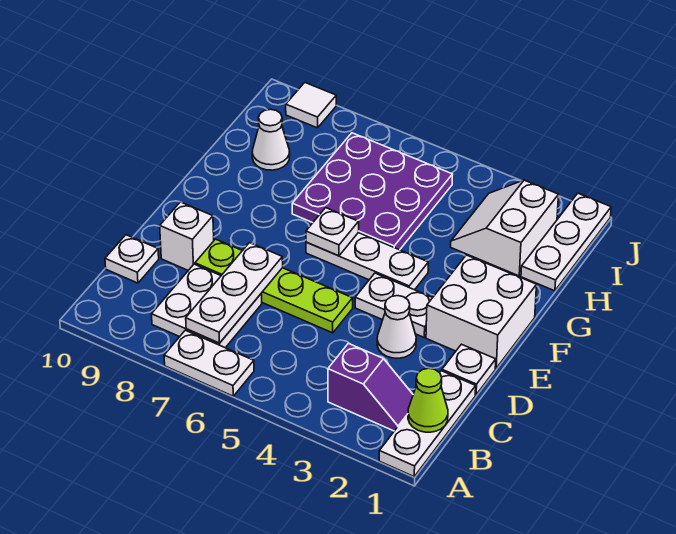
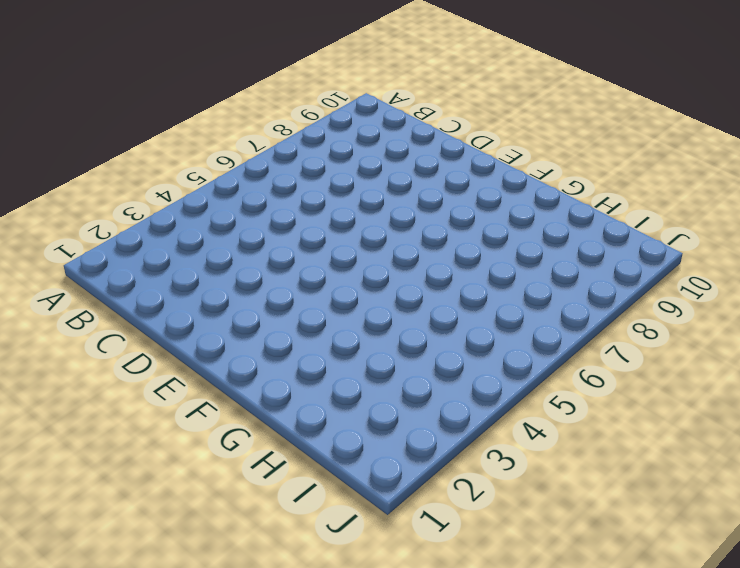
none -> white plate A1:C1 level 1
none -> white plate A6:A7 level 1
none -> purple slope B2:B3 level 1 top 3

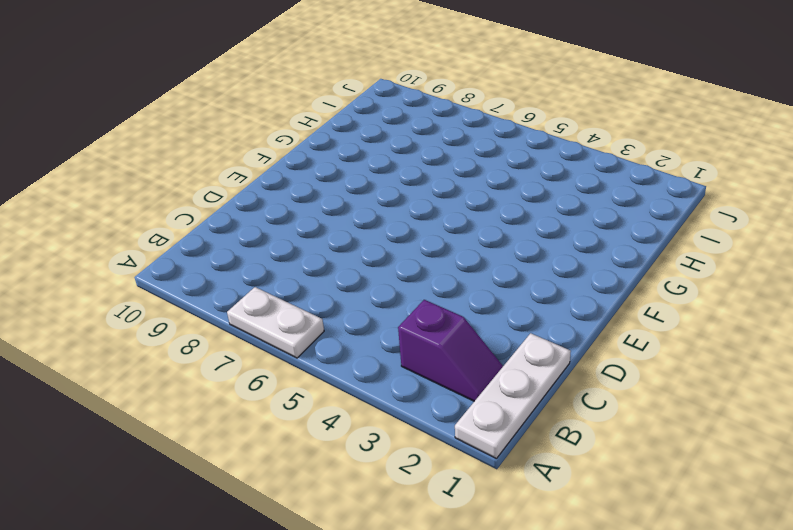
none -> white plate B7:C8 level 1
none -> white plate C10 level 1
none -> white plate D1 level 1

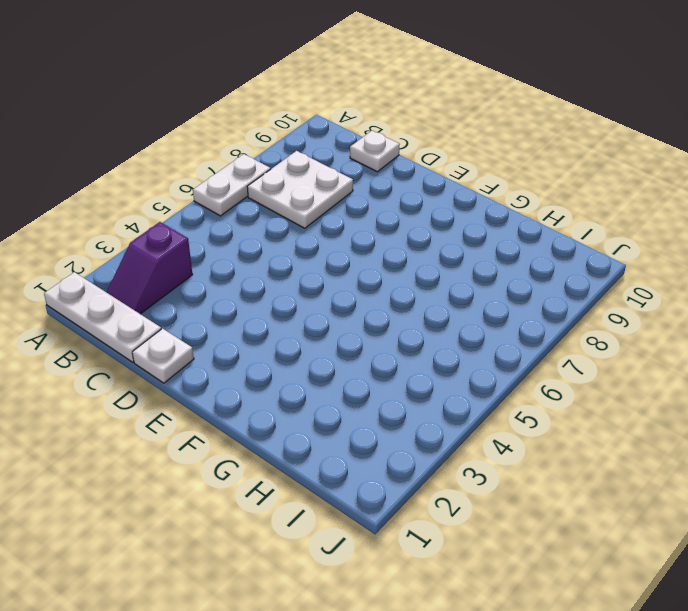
none -> white cone D3 level 1
none -> lime plate D5:D8 level 1
none -> white brick D9 level 1

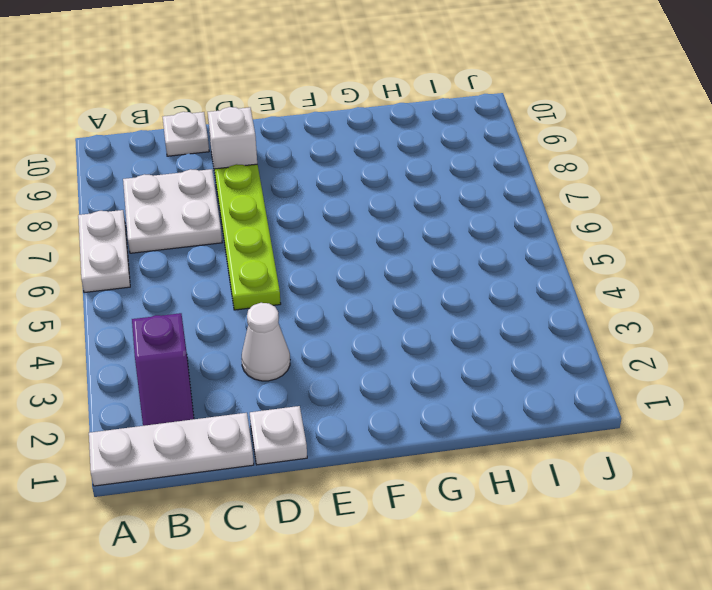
none -> white brick E1:F2 level 1
none -> white plate E3:E4 level 1
none -> white plate F4:F6 level 1

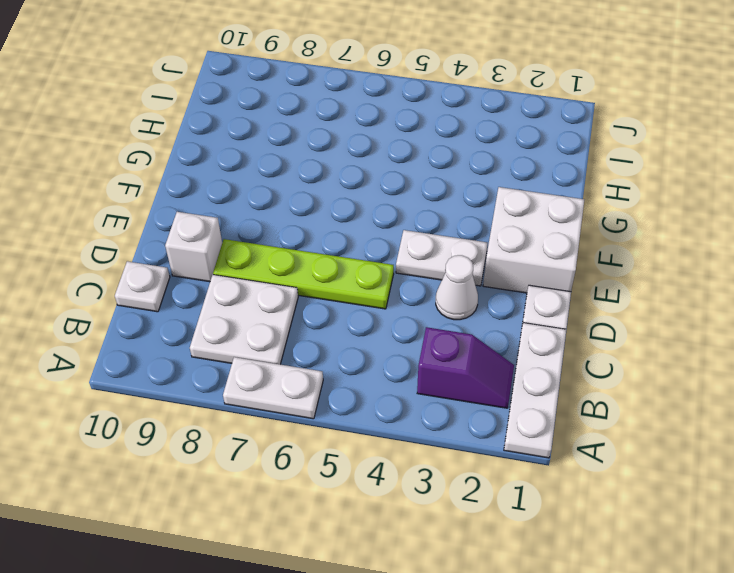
none -> white plate F4:F6 level 1
none -> purple plate G5:I7 level 1
none -> white plate H1:J1 level 1

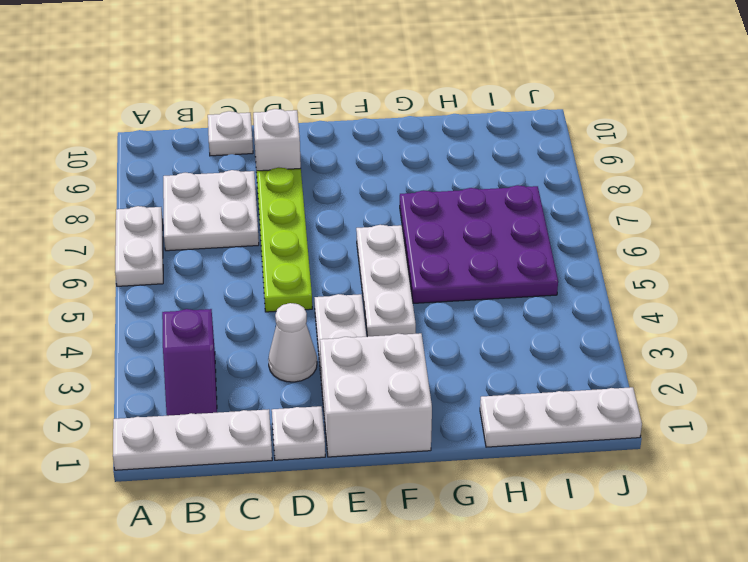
none -> white slope H2:I3 level 1 top 2
none -> white cone H9 level 1
none -> white tile J9 level 1

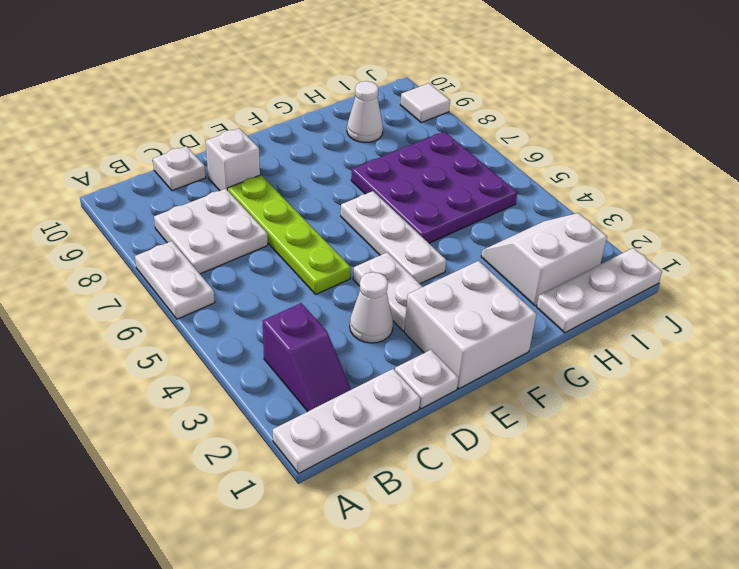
none -> lime cone B1 level 2
none -> white plate B7:D7 level 2
none -> white plate F6 level 2

